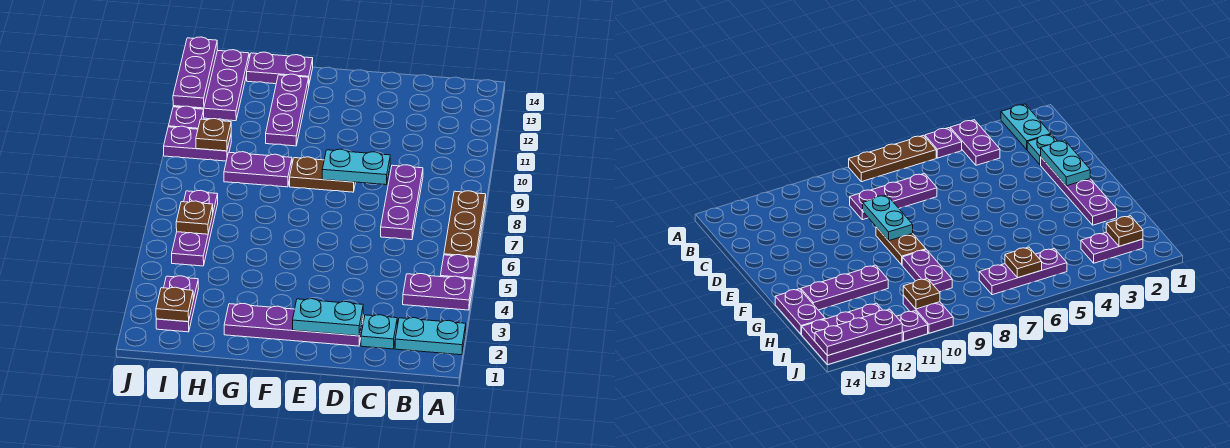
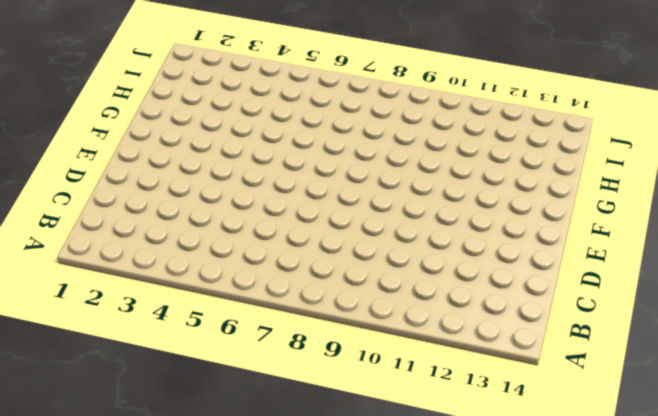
none -> cyan plate A2:B2 level 1
none -> purple plate A4:B4 level 1
none -> purple plate A5 level 1

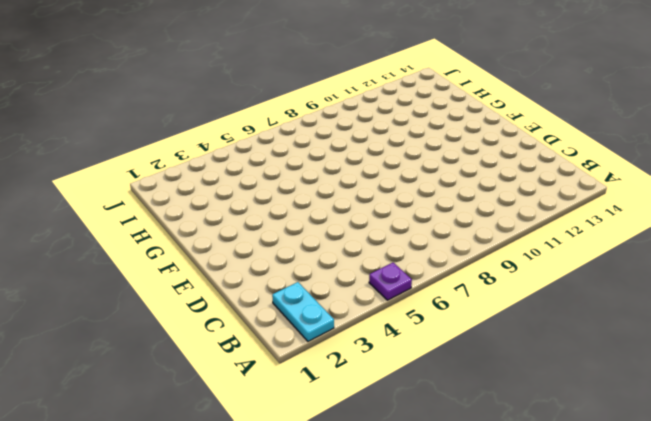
none -> purple plate A4:B4 level 1
none -> brown plate A6:A8 level 1
none -> cyan plate C2 level 1

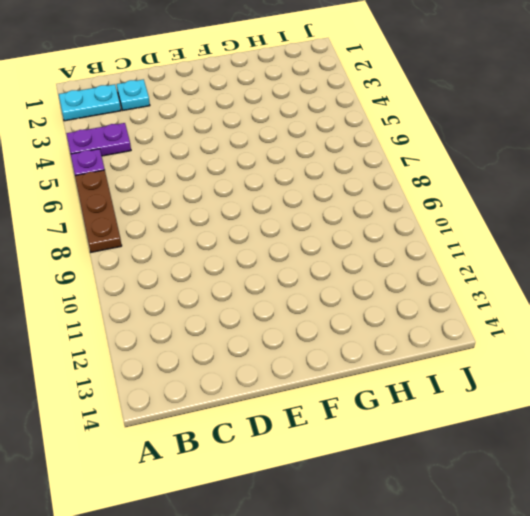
none -> purple plate C7:C9 level 1
none -> purple plate D2:G2 level 1
none -> brown plate E9:F9 level 1

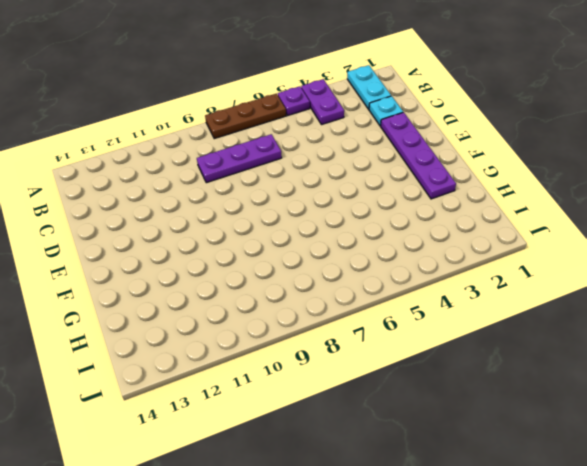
none -> brown plate E9:F9 level 1
none -> purple plate G9:H9 level 1
none -> purple plate G11:G13 level 1

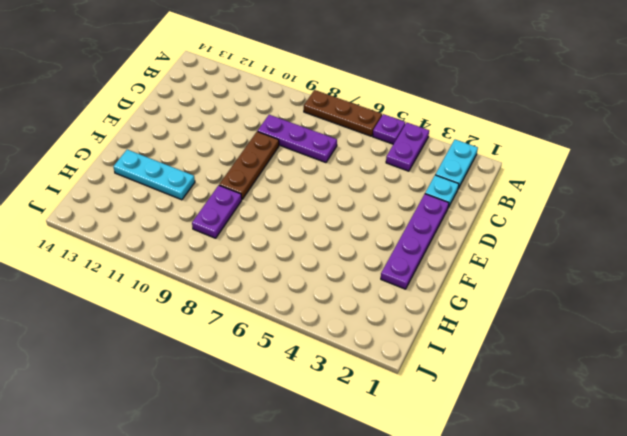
brown plate D9:F9 level 1 -> brown plate E9:F9 level 1
cyan plate G11:G13 level 1 -> purple plate G11:G13 level 1
none -> purple plate G14:H14 level 1
none -> purple plate I2:I3 level 1
none -> purple plate I5:I7 level 1

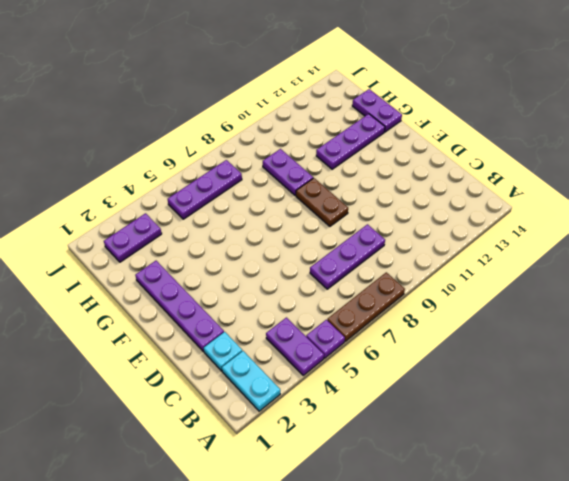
none -> purple plate I10:J10 level 1
none -> purple plate I12:J14 level 1
none -> purple plate J11 level 1

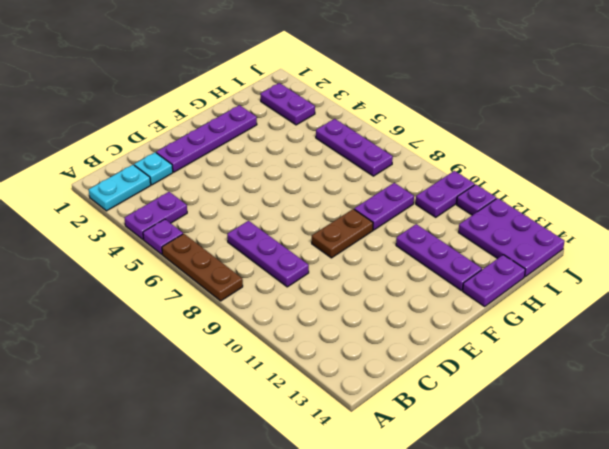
none -> cyan plate D2:E2 level 2
none -> cyan plate D9:E9 level 2
none -> brown plate I2 level 2

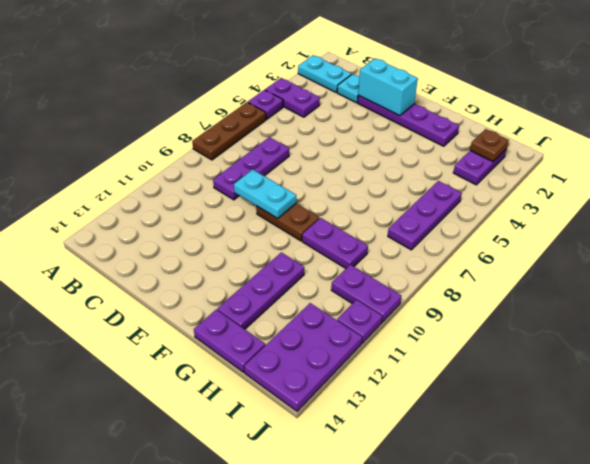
cyan brick D2:E2 level 2 -> cyan plate D2:E2 level 2
none -> brown plate I6 level 2
none -> brown plate I10 level 2
none -> purple plate J12:J14 level 2

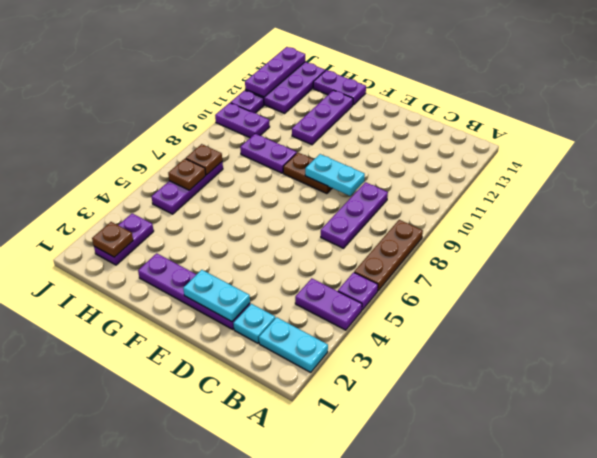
brown plate I7 level 2 -> brown plate I10 level 2

